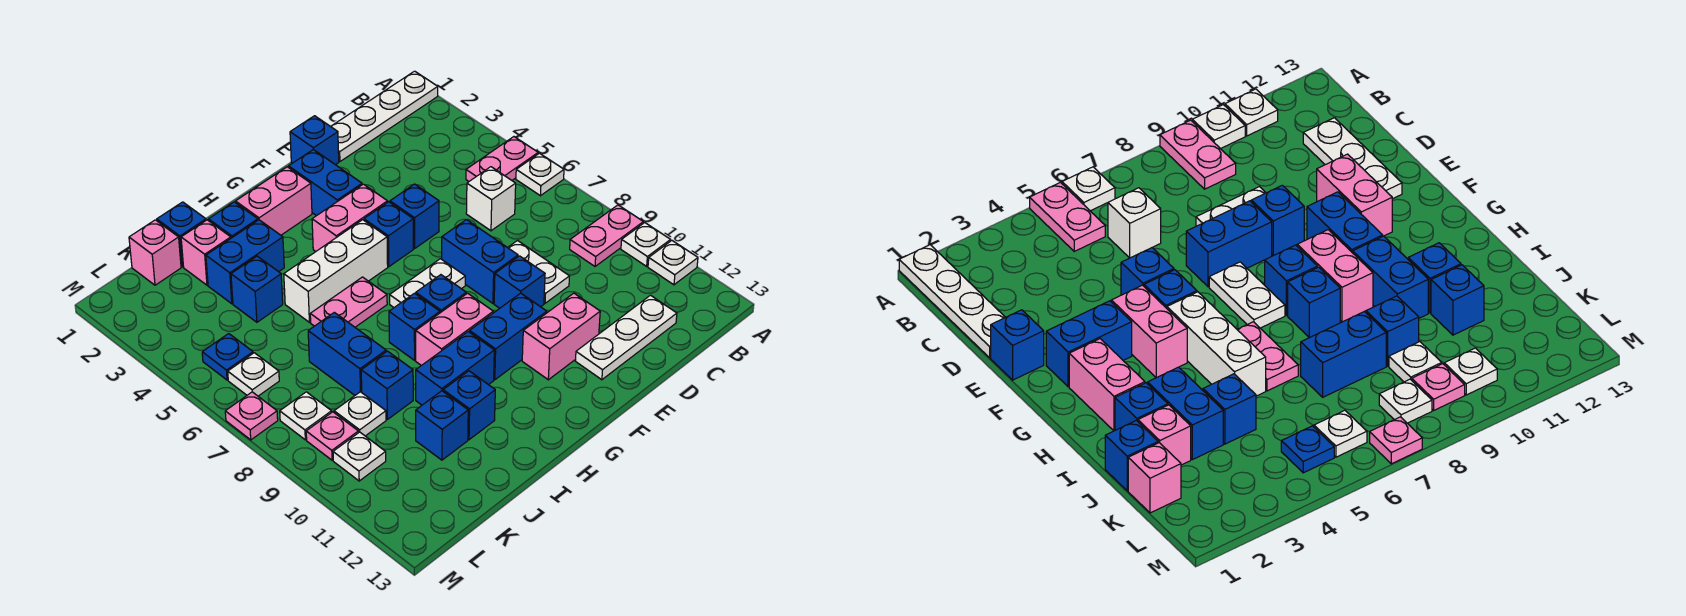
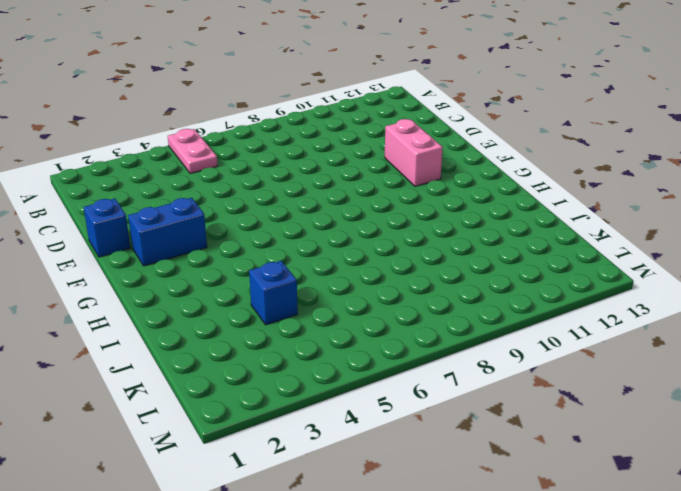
none -> white plate A1:D1 level 1
none -> white plate A6 level 1
none -> pink plate A9:B9 level 1
none -> white plate A10 level 1

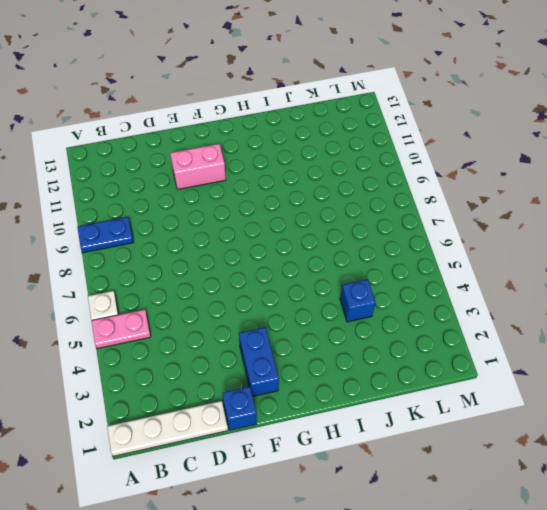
blue plate A9:B9 level 1 -> pink plate A9:B9 level 1
none -> white plate A10 level 1
none -> white plate A11 level 1
none -> white brick C6 level 1
none -> white plate C12:E12 level 1

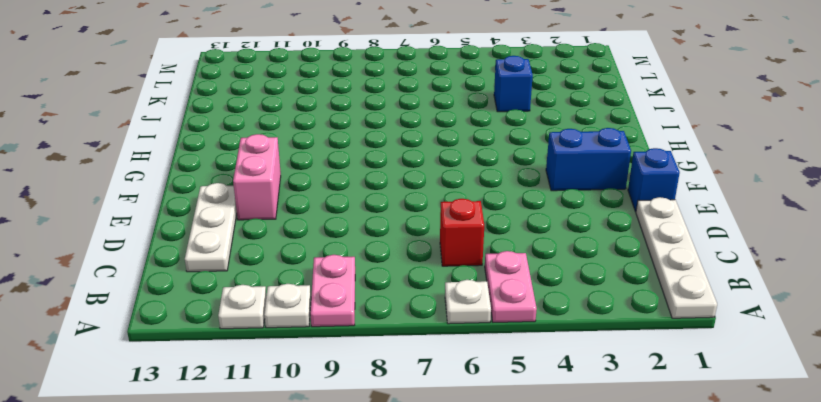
red brick C6 level 1 -> white brick C6 level 1
none -> white plate D8:D9 level 1
none -> blue brick E5 level 1
none -> blue brick E7:E8 level 1
none -> blue brick E9 level 1

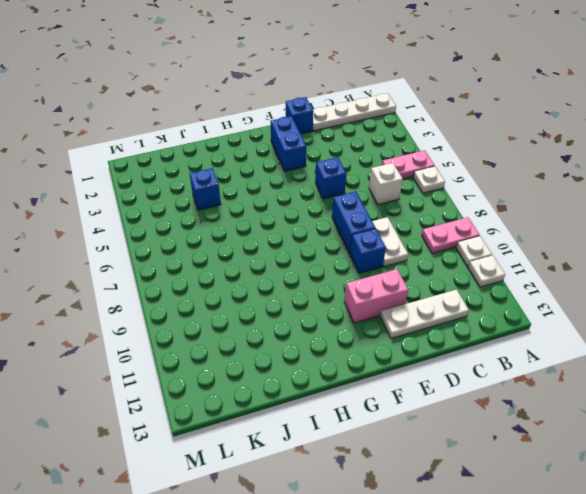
none -> pink brick F4:G4 level 1
none -> blue brick F5 level 1
none -> white plate F7:G7 level 1
none -> blue brick F10:G10 level 1

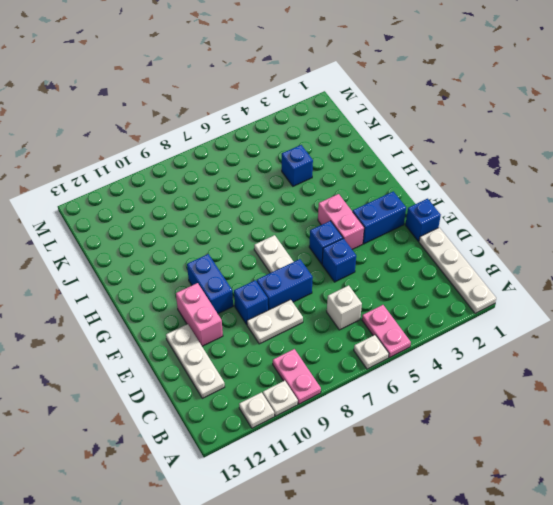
none -> pink brick G2:H2 level 1
none -> white brick G5:I5 level 1
none -> blue brick G8 level 1
none -> pink brick G9:H9 level 1

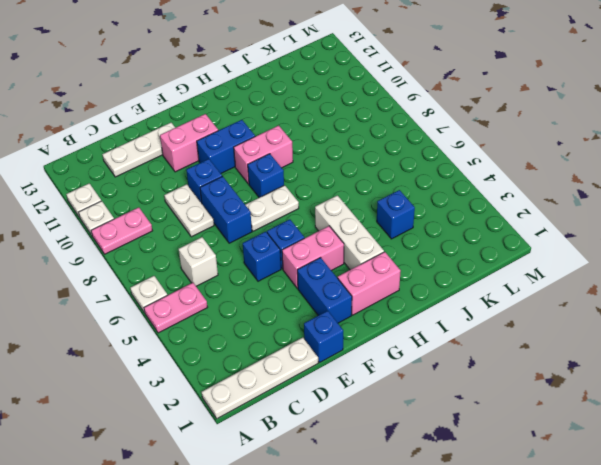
white brick H3:H5 level 1 -> white brick G5:I5 level 1
none -> pink plate H6:I6 level 1
none -> blue brick H8 level 1
none -> blue brick H10:I10 level 1
none -> blue brick I2 level 1

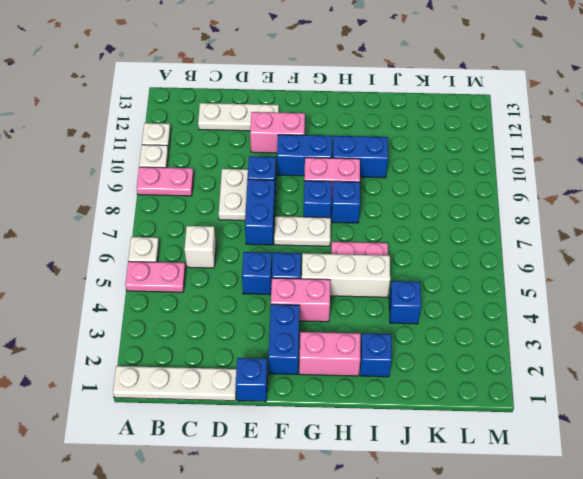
none -> blue brick I3:J3 level 1
none -> blue brick I11 level 1
none -> blue brick J1 level 1
none -> pink brick J2 level 1

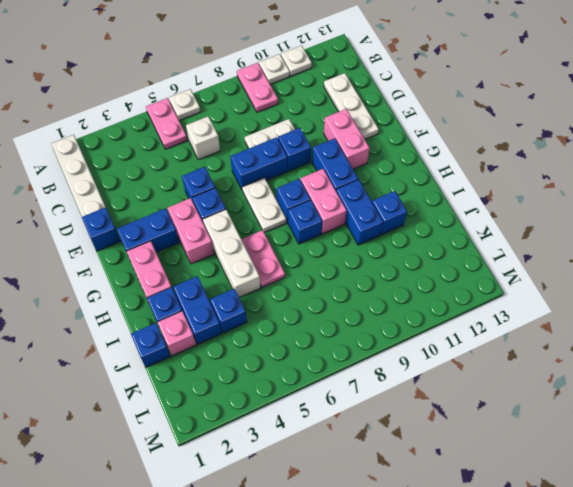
none -> blue brick J7:J8 level 1
none -> blue brick J9 level 1
none -> blue brick J11 level 1
none -> pink brick K1 level 1

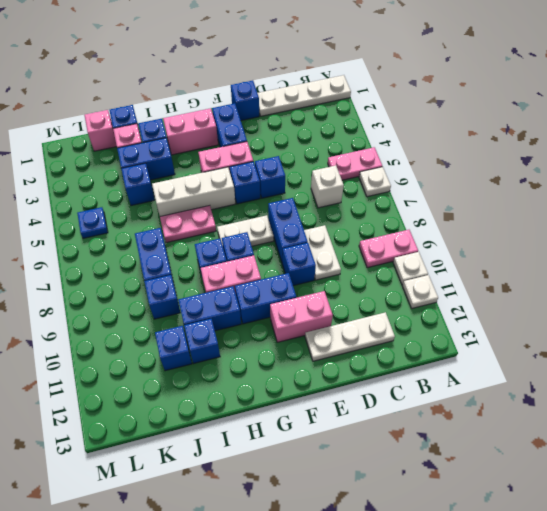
none -> white plate K9 level 1
none -> white plate L6 level 1
none -> white plate L8 level 1
none -> pink plate L9 level 1

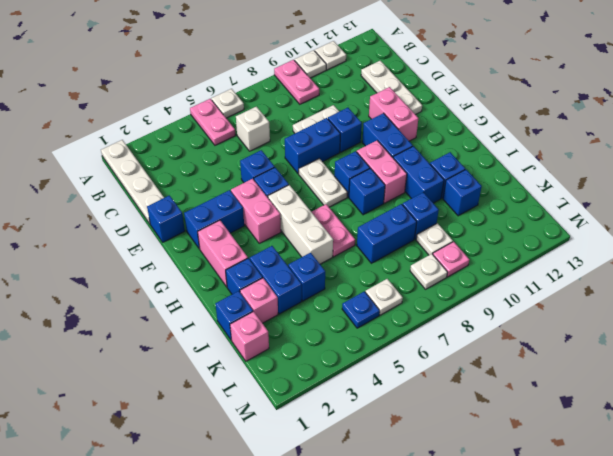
none -> white plate L10 level 1
none -> pink plate M7 level 1

